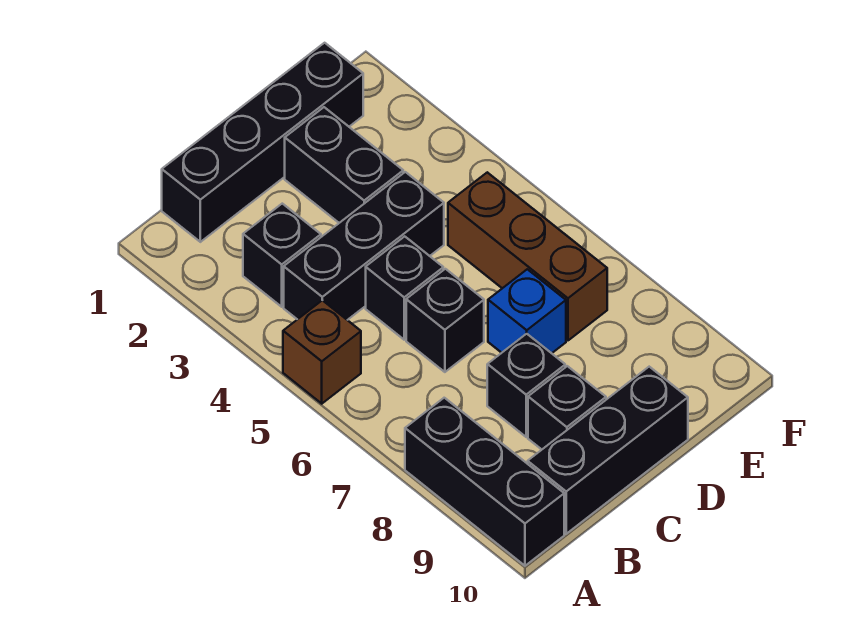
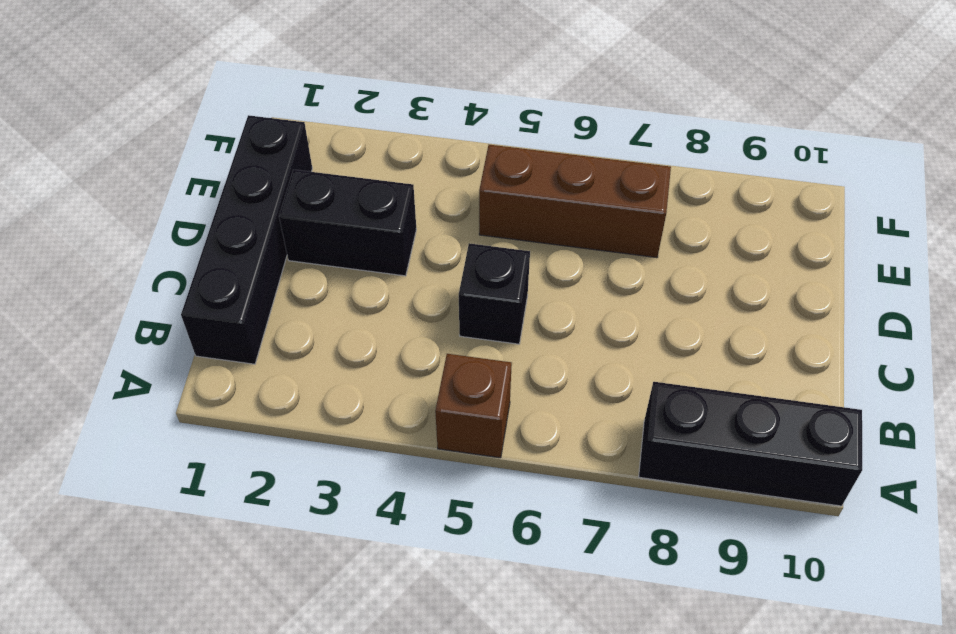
none -> black brick B3 level 1
none -> black brick B4:D4 level 1
none -> black brick B10:D10 level 1

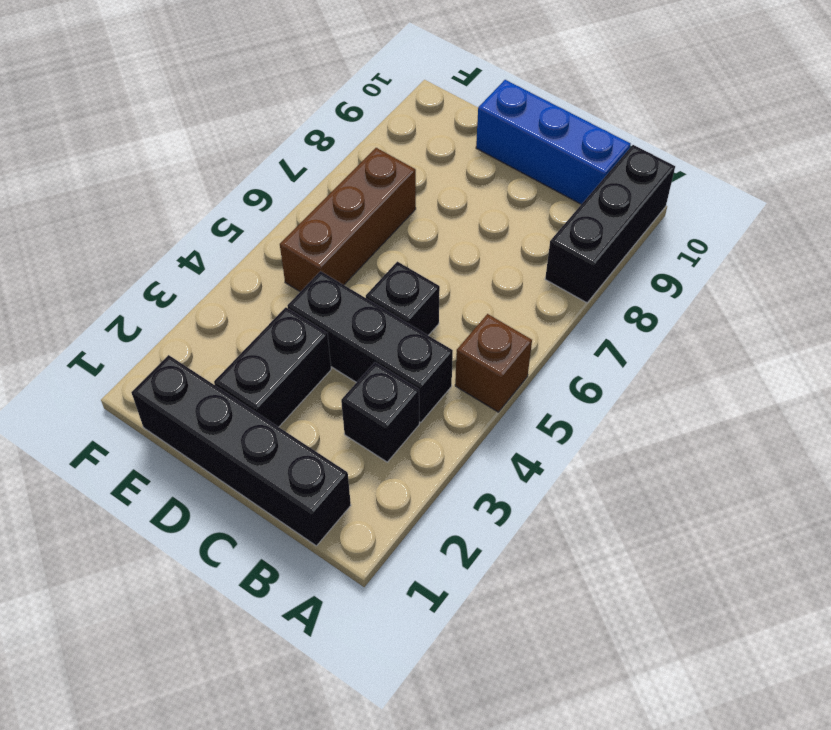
blue brick B10:D10 level 1 -> black brick B10:D10 level 1
none -> black brick C6 level 1
none -> black brick C8 level 1
none -> black brick C9 level 1

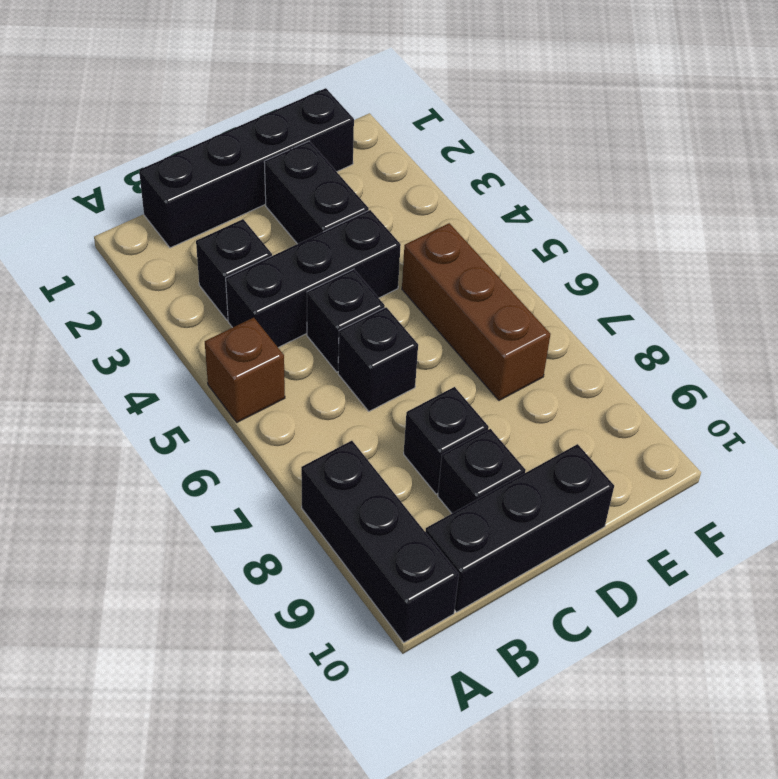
none -> blue brick D7 level 1

